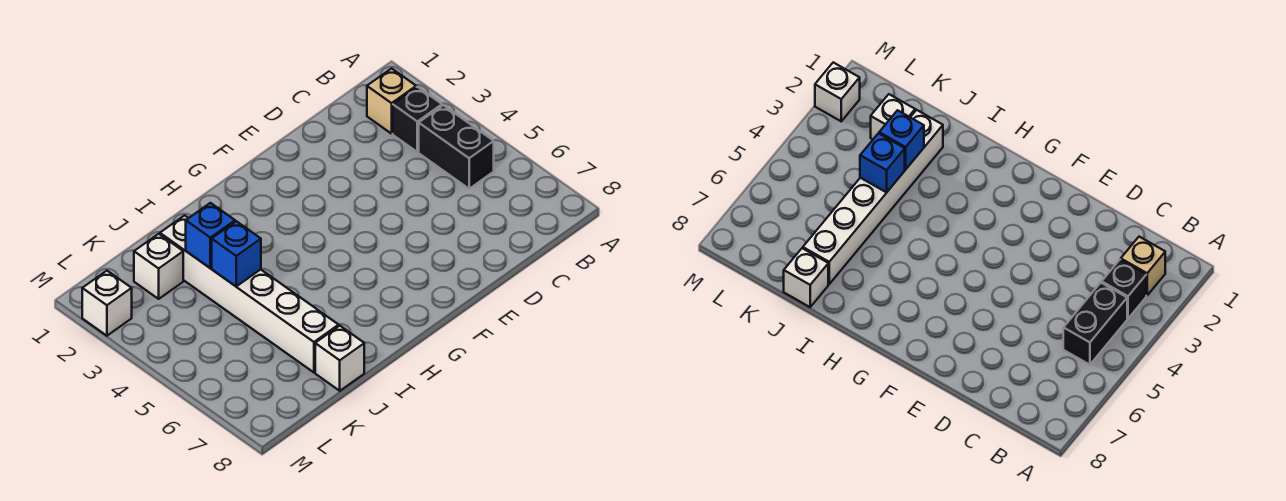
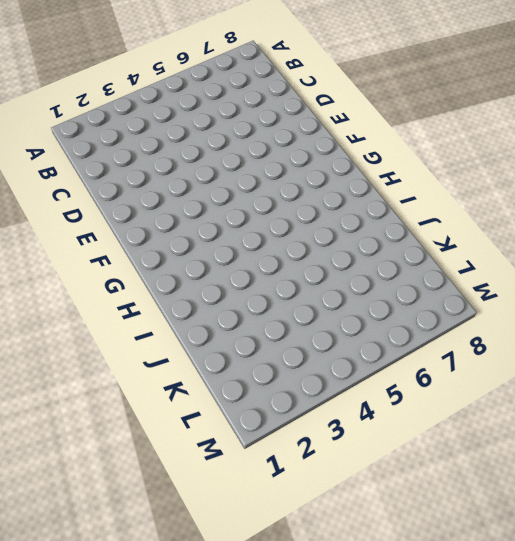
none -> tan brick B2 level 1
none -> black brick B3 level 1

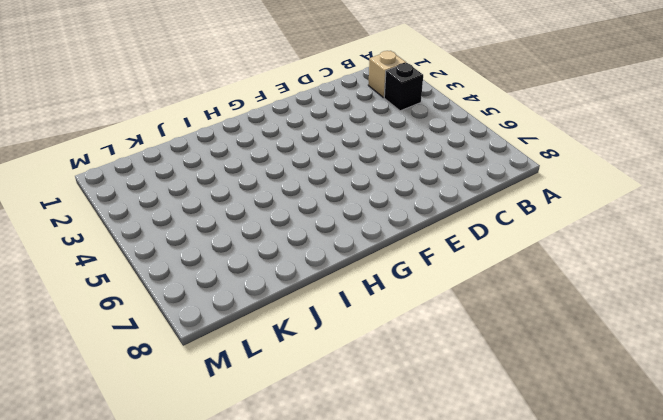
none -> black brick B4:B5 level 1
none -> white brick J2:J7 level 1

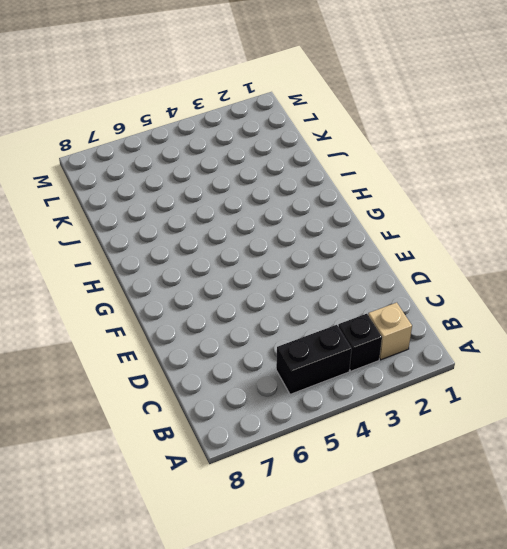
none -> white brick J2:J7 level 1
none -> white brick J8 level 1

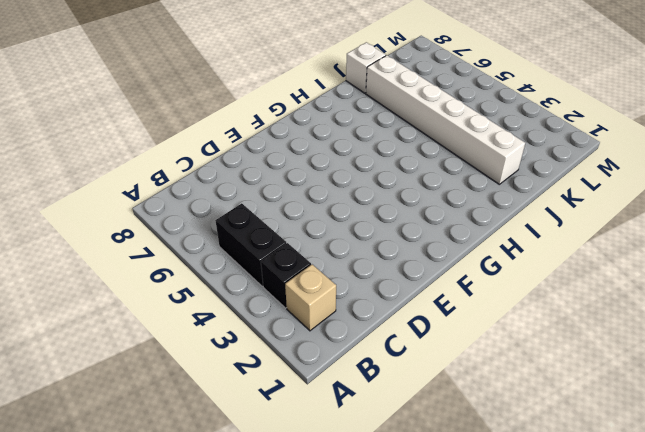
none -> white brick K2 level 1
none -> white brick M2 level 1

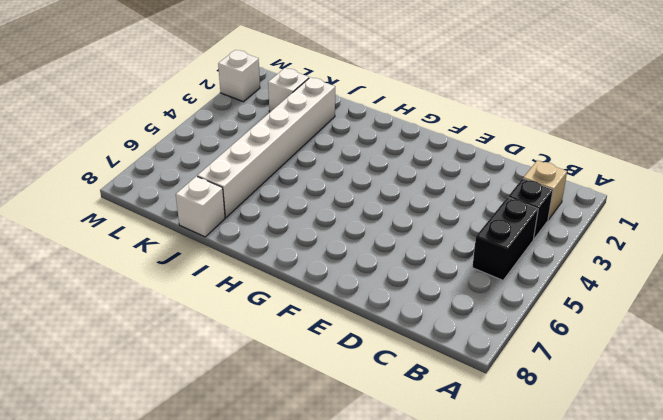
none -> blue brick J3 level 2
none -> blue brick J4 level 2

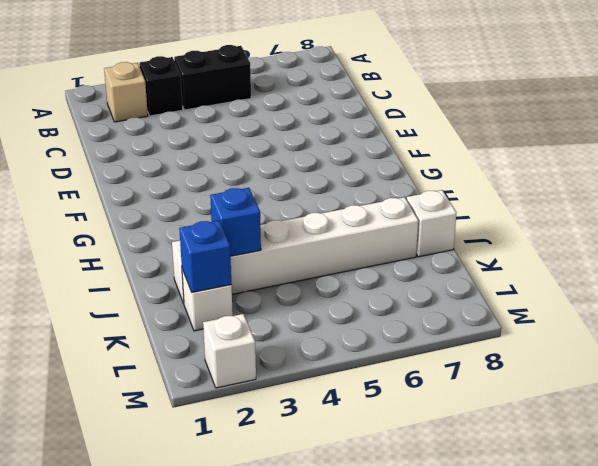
blue brick K2 level 2 -> blue brick J4 level 2

